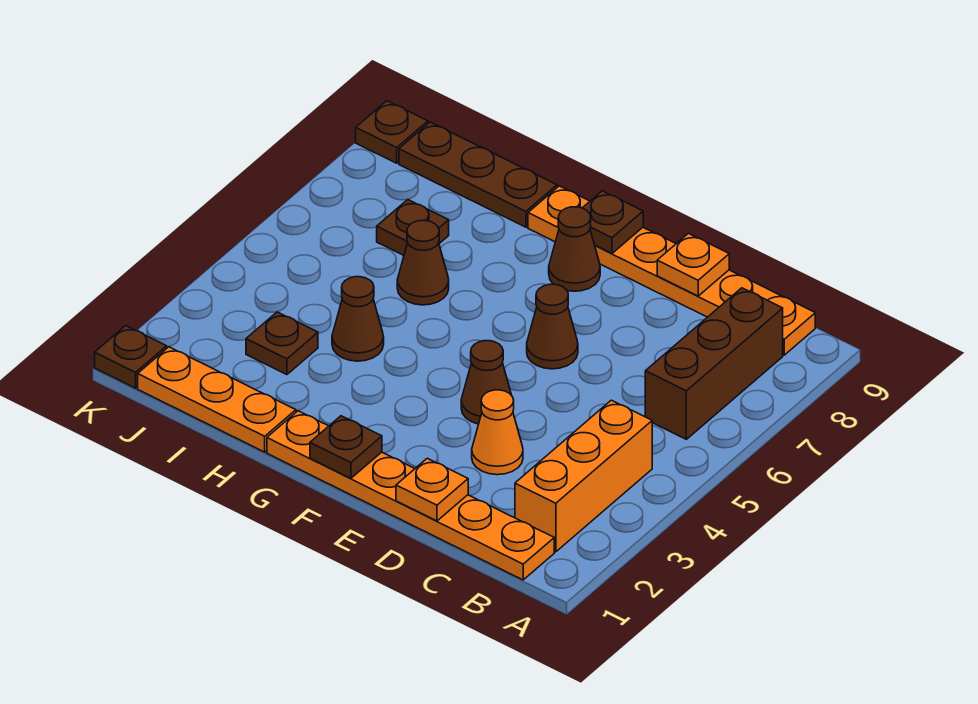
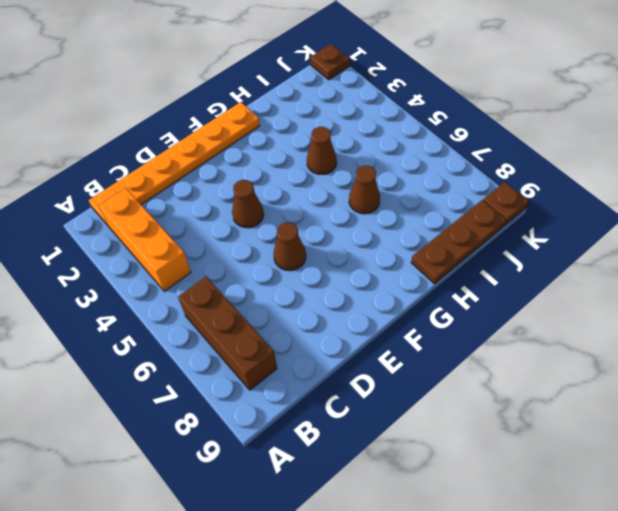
none -> orange plate B9:G9 level 1
none -> orange cone D3 level 1
none -> brown cone F8 level 1

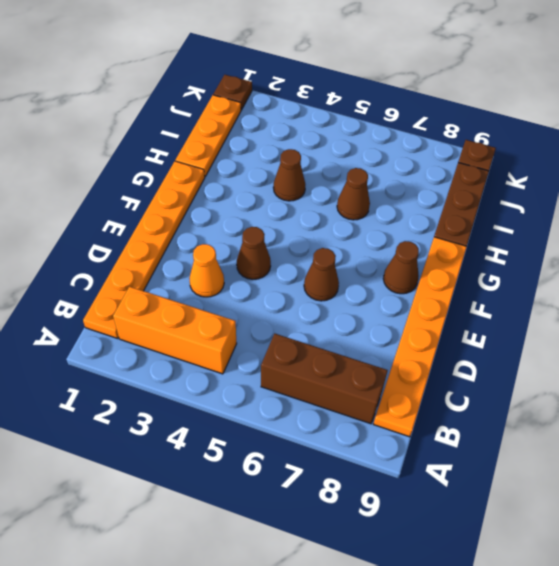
none -> brown plate I3 level 1
none -> brown plate I7 level 1
none -> orange plate D1 level 2

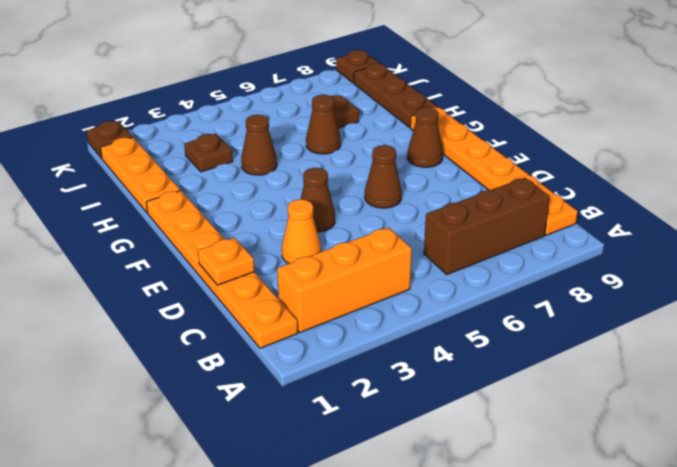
none -> orange plate D9 level 2
none -> brown plate F1 level 2
none -> brown plate F9 level 2

